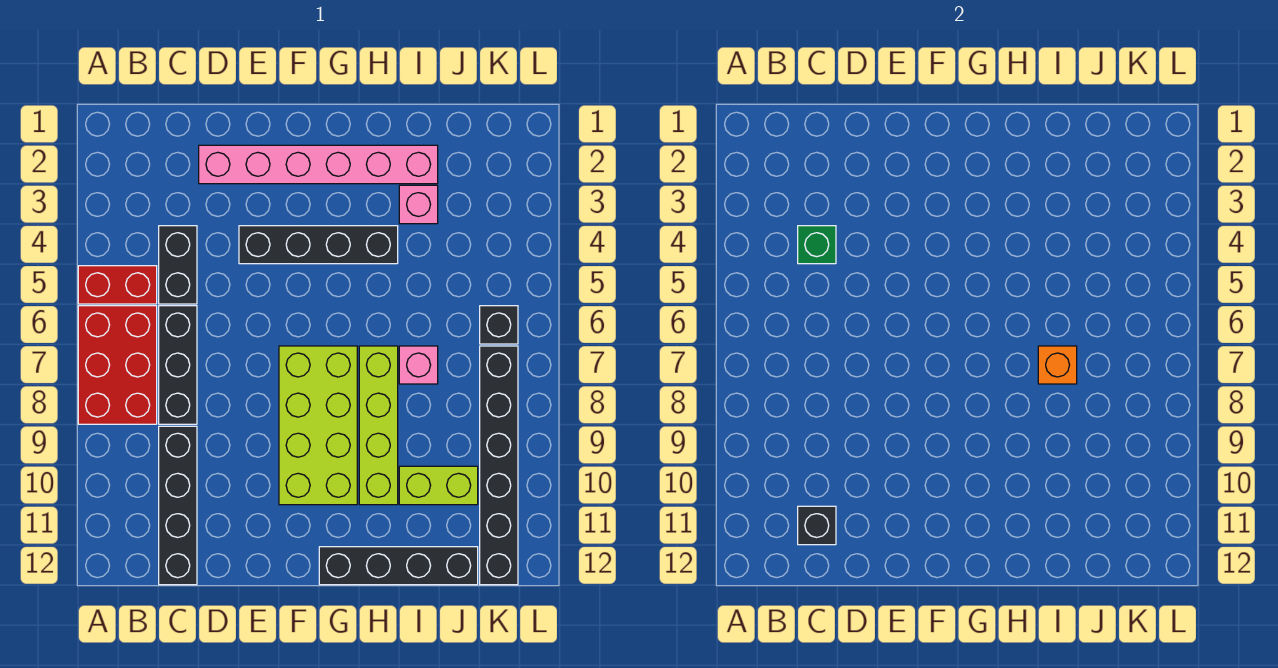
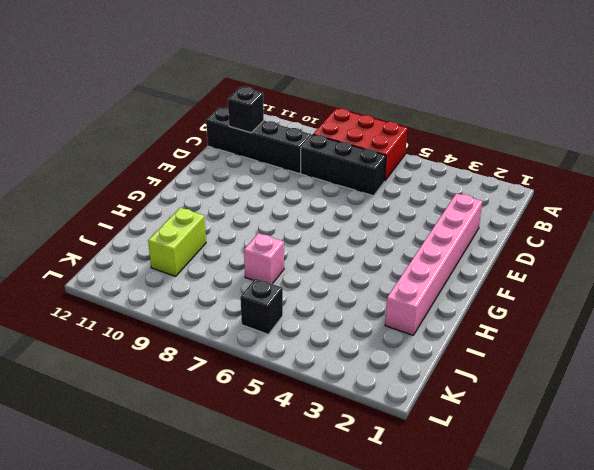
none -> red brick A5:B5 level 1
none -> black brick C4:C5 level 1
none -> black brick E4:H4 level 1

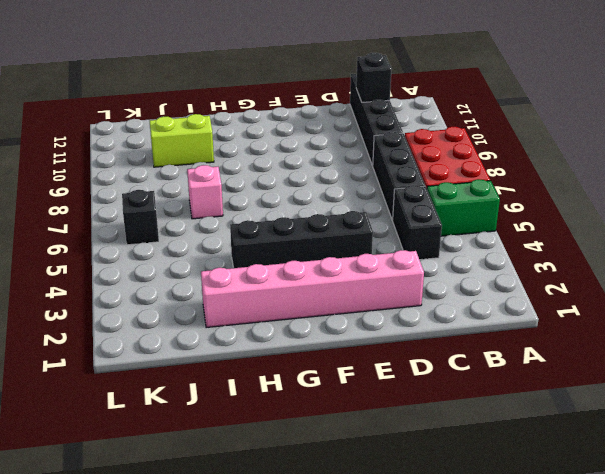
green brick A5:B5 level 1 -> red brick A5:B5 level 1
none -> lime brick F7:G10 level 1
none -> black brick G12:J12 level 1
none -> lime brick H7:H10 level 1

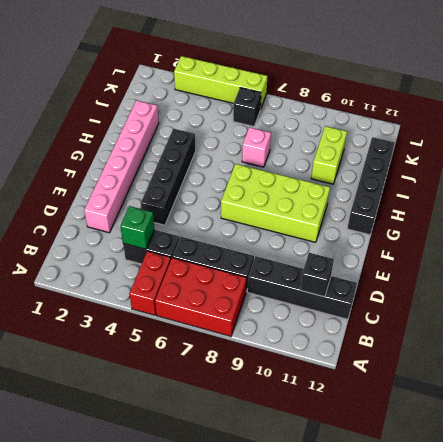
lime brick L3:L6 level 1 -> lime brick H7:H10 level 1
none -> pink brick I3 level 1
none -> black brick K7:K12 level 1
none -> orange brick I7 level 2

